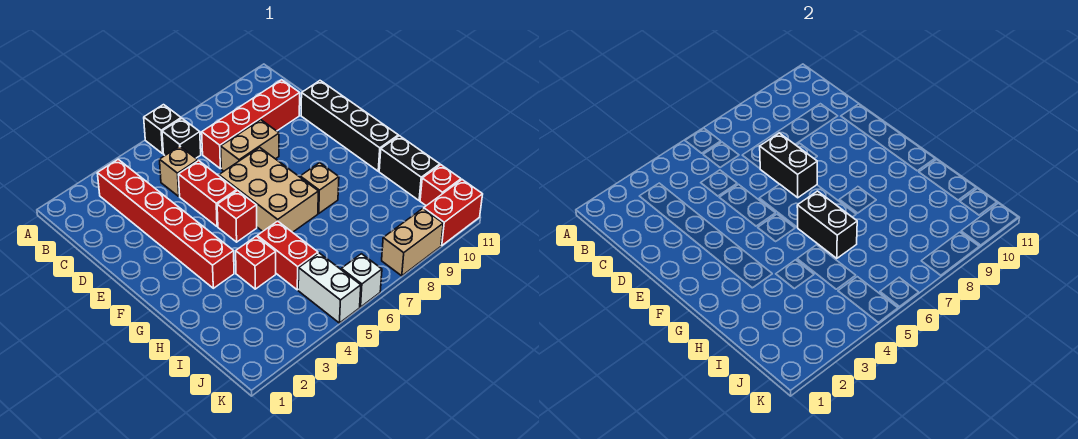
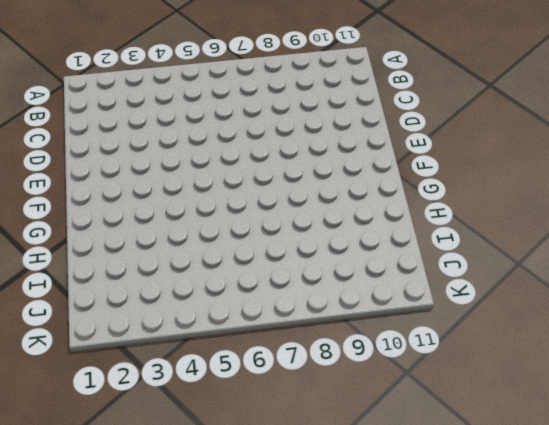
none -> black brick A6 level 1
none -> red brick B3:G3 level 1
none -> black brick B6 level 1

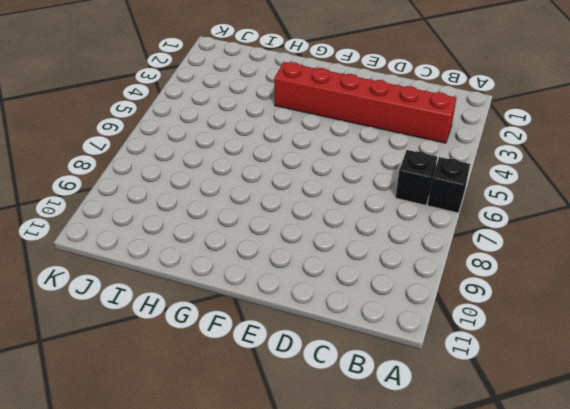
none -> tan brick C5 level 1
none -> red brick C7:C10 level 1
none -> red brick D5:E5 level 1

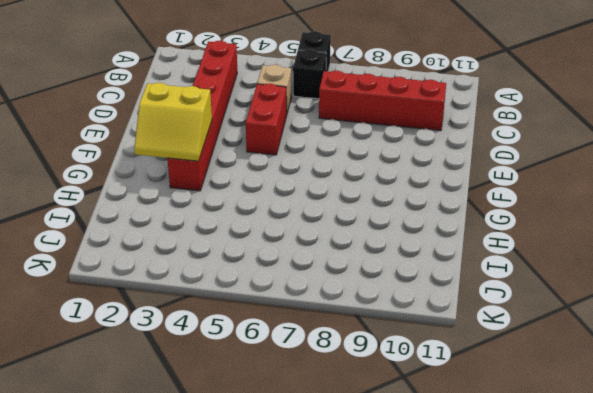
yellow slope F2:G3 level 2 top F -> none
none -> tan brick D7:D8 level 1
none -> black brick D11:G11 level 1
none -> tan brick E6:G7 level 1

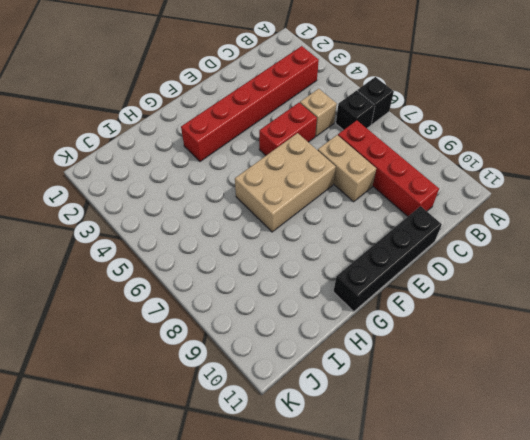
none -> red brick F5 level 1
none -> tan brick G8 level 1
none -> red brick H4 level 1

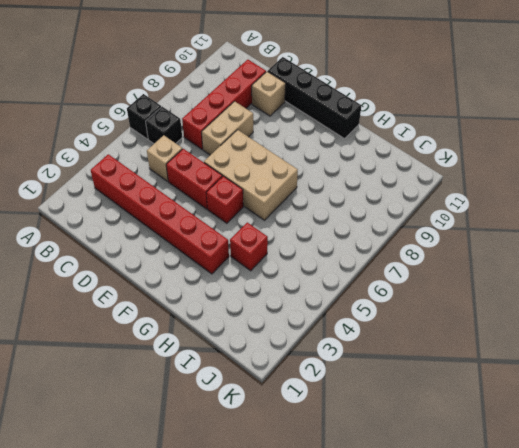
tan brick D10 level 1 -> tan brick G8 level 1
none -> red brick H5:I5 level 1
none -> black brick H11:I11 level 1
none -> white brick J5:K5 level 1

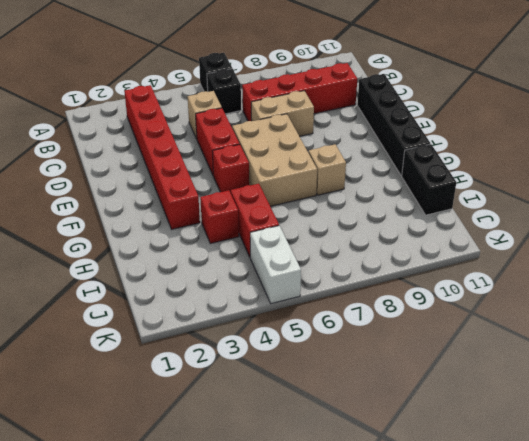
none -> red brick J11 level 1
none -> white brick K6 level 1
none -> tan brick K8:K9 level 1

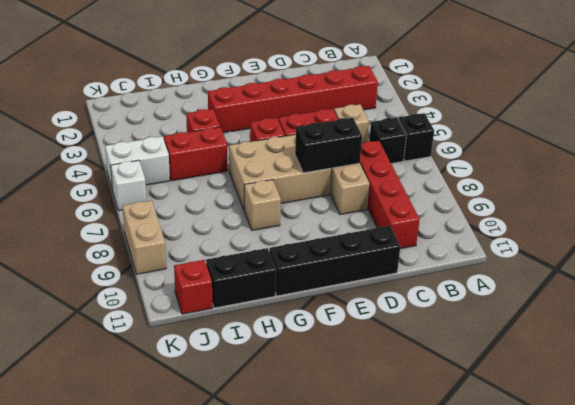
none -> red brick K10:K11 level 1
none -> black brick G6:H6 level 2

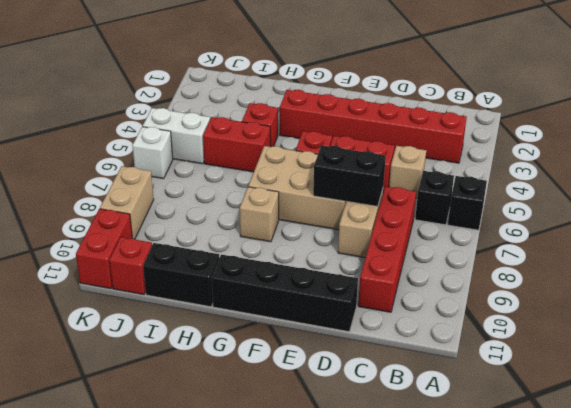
none -> black brick G6:H6 level 2

